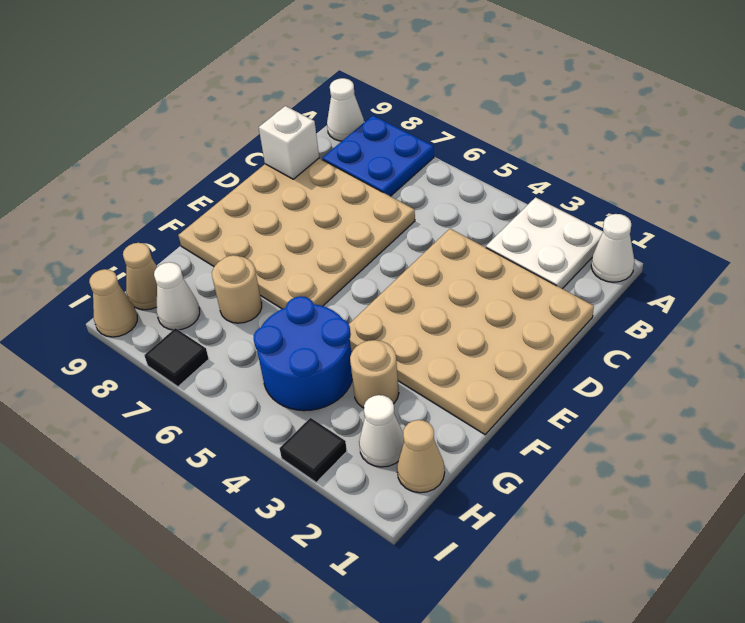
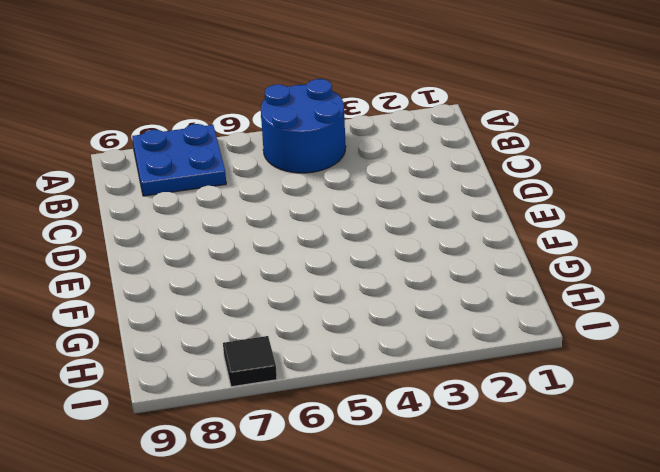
blue round brick A4:B5 level 1 -> blue round brick G4:H5 level 1
none -> white cone A1 level 1
none -> white plate A2:B3 level 1
none -> white cone A9 level 1

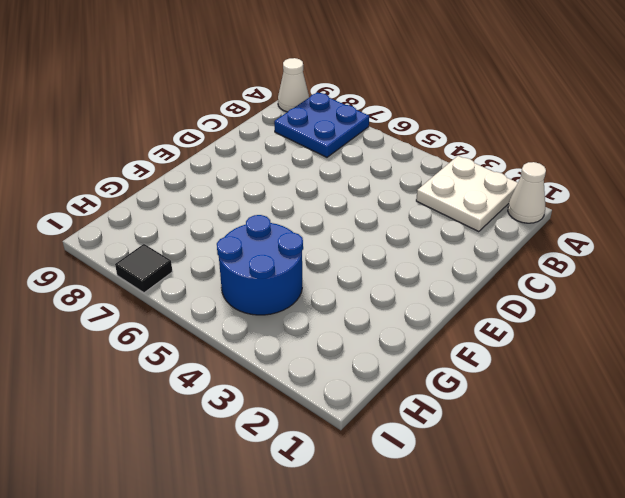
none -> tan plate C1:F4 level 1
none -> tan plate C6:F9 level 1
none -> tan round brick G3 level 1

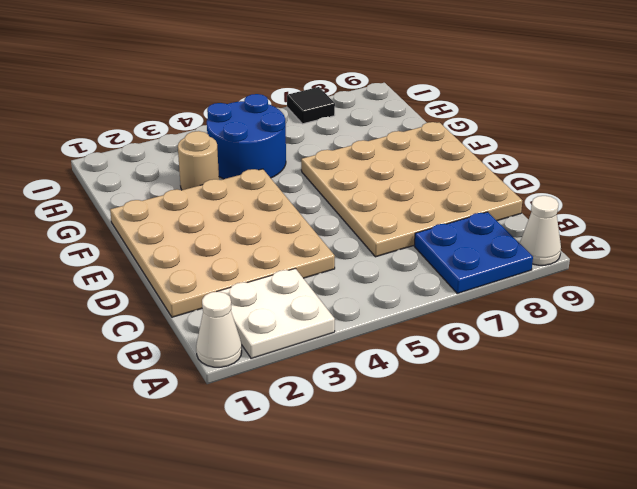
none -> tan round brick G7 level 1
none -> tan cone H1 level 1
none -> white cone H2 level 1

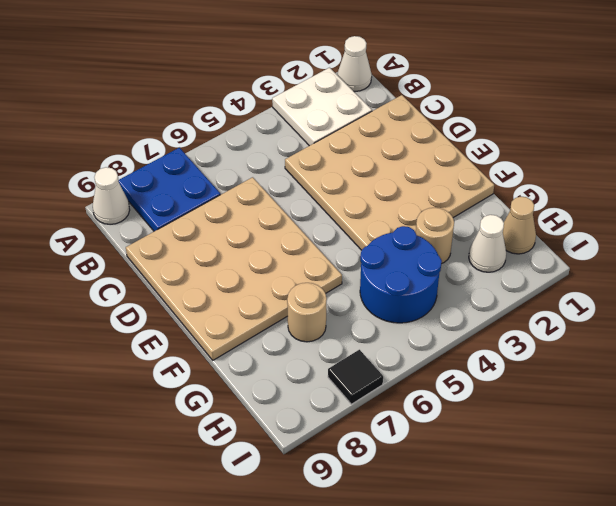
none -> white cone H8 level 1
none -> tan cone H9 level 1
none -> black tile I3 level 1

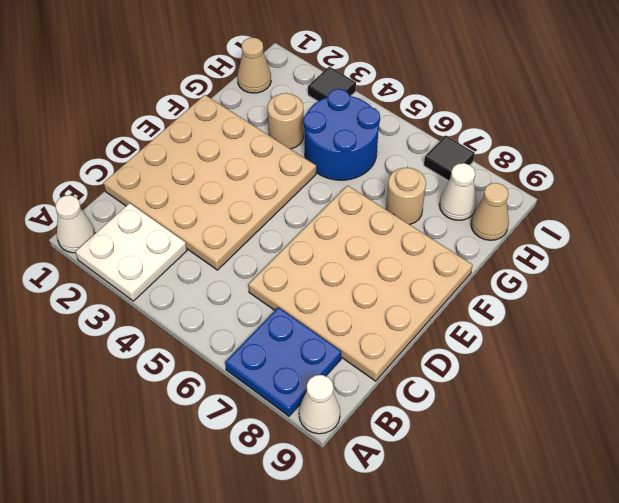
none -> white cone H2 level 1
none -> tan cone I9 level 1
none -> white brick C9 level 2

